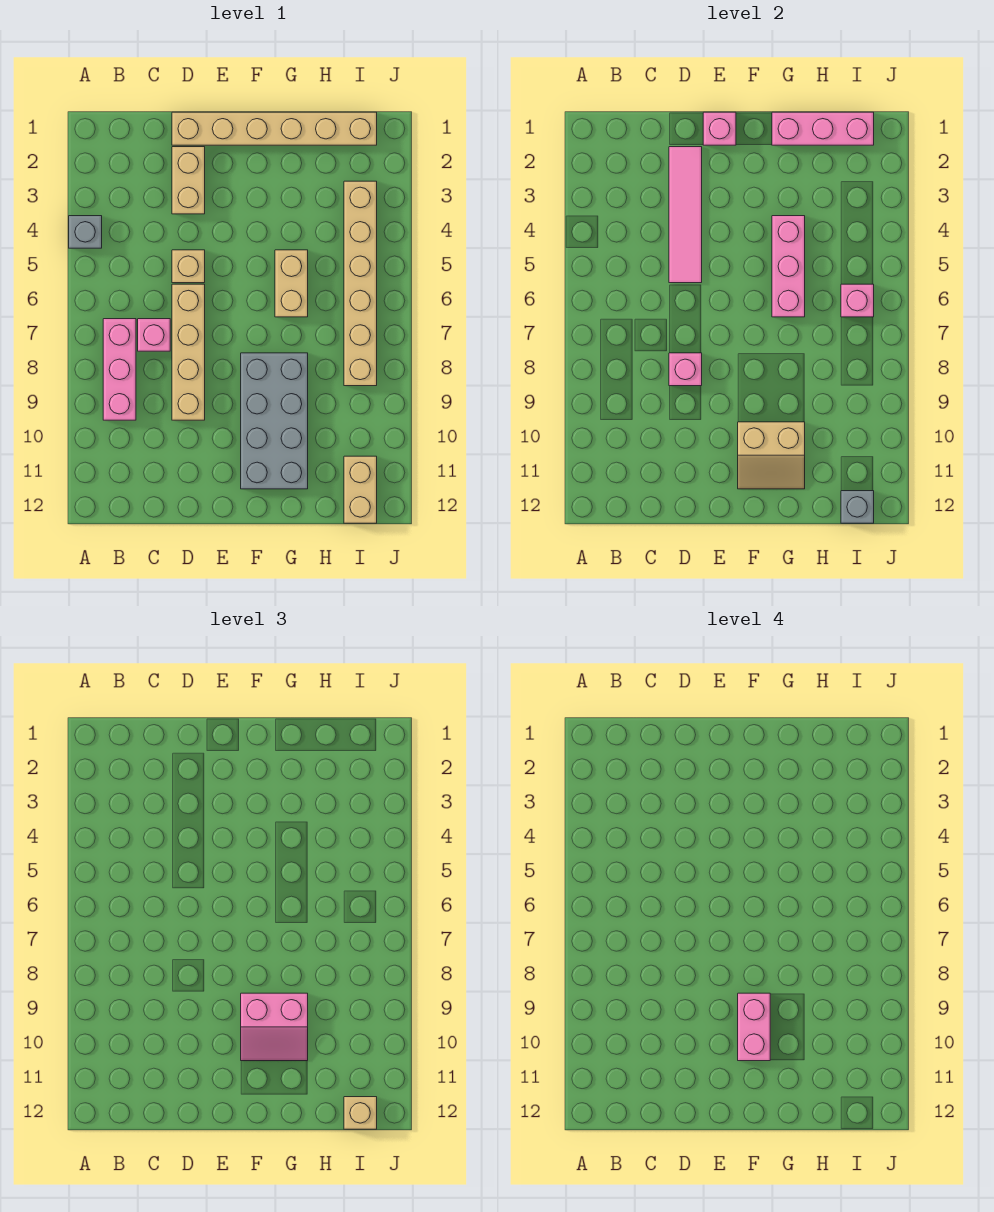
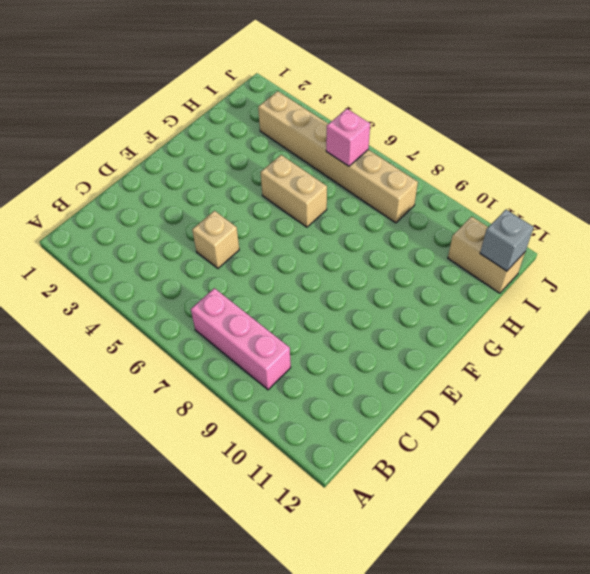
none -> grey brick A4 level 1
none -> pink brick C7 level 1
none -> tan brick D1:I1 level 1

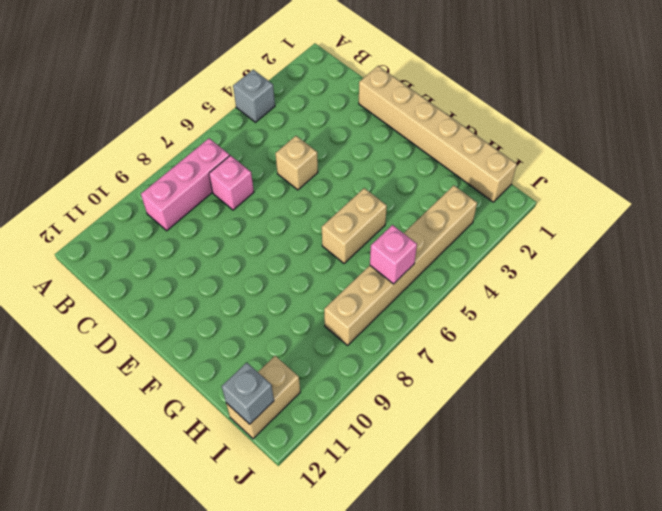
none -> tan brick D2:D3 level 1
none -> tan brick D6:D9 level 1
none -> grey brick F8:G11 level 1

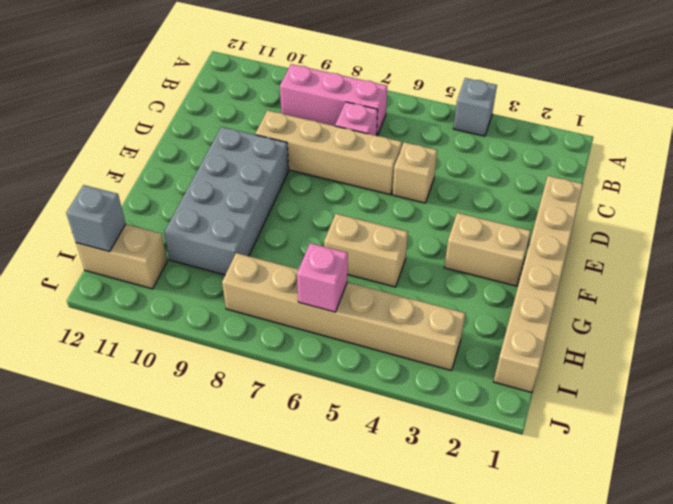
grey brick E9:H10 level 1 -> grey brick F8:G11 level 1
tan brick F2:F3 level 1 -> tan brick D2:D3 level 1
none -> pink tile D2:D5 level 2
none -> pink brick D8 level 2
none -> pink brick E1 level 2

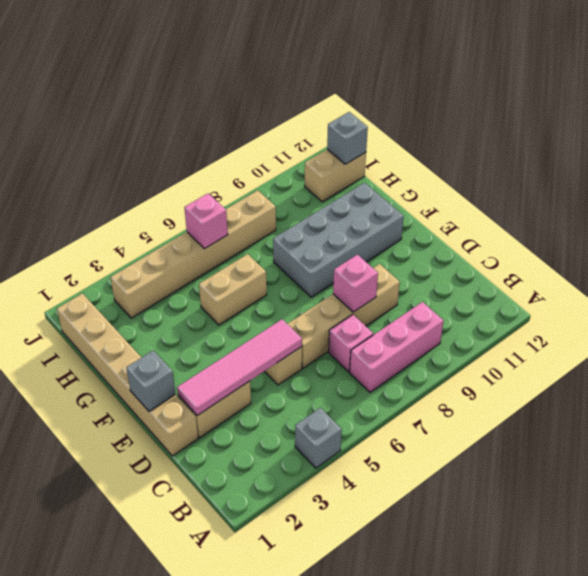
grey brick E1 level 2 -> pink brick E1 level 2
none -> tan slope F10:G11 level 2 top 10
none -> pink brick G1:I1 level 2
none -> pink brick G4:G6 level 2

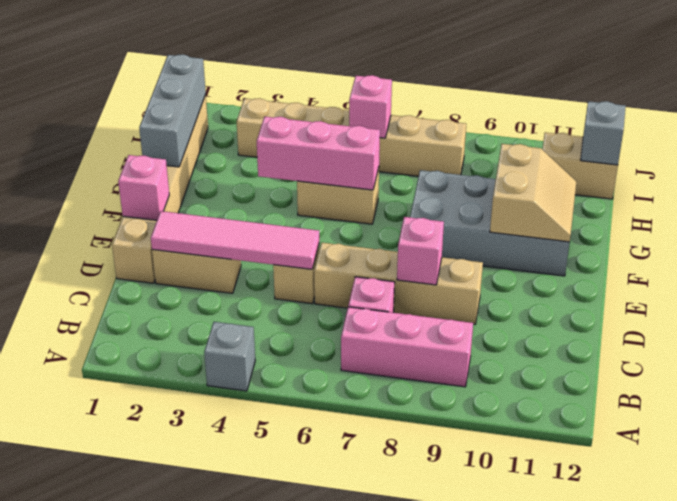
grey brick G1:I1 level 2 -> pink brick G1:I1 level 2
none -> pink slope F9:G10 level 3 top 9
none -> tan brick I12 level 3
none -> pink brick F9:F10 level 4

